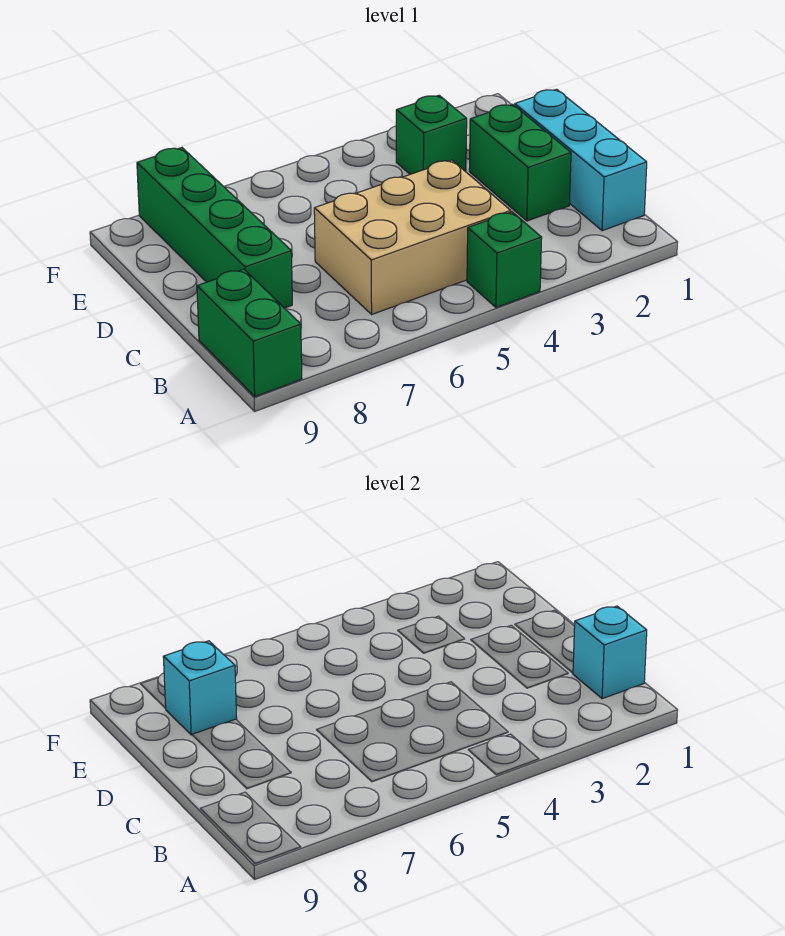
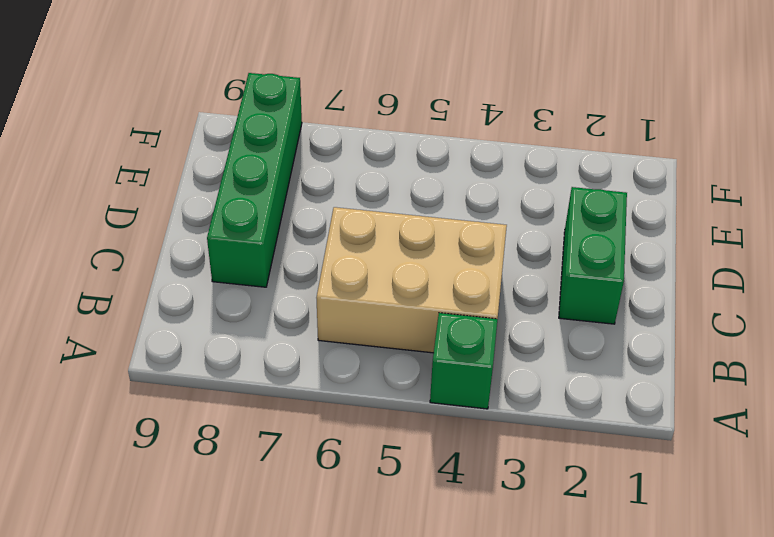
none -> green brick A9:B9 level 1
none -> cyan brick B1:D1 level 1

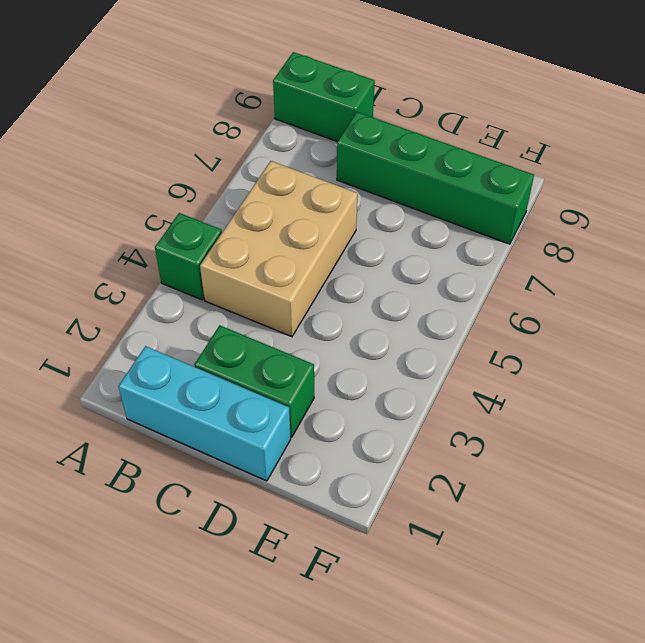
none -> green brick E3 level 1
none -> cyan brick B1 level 2

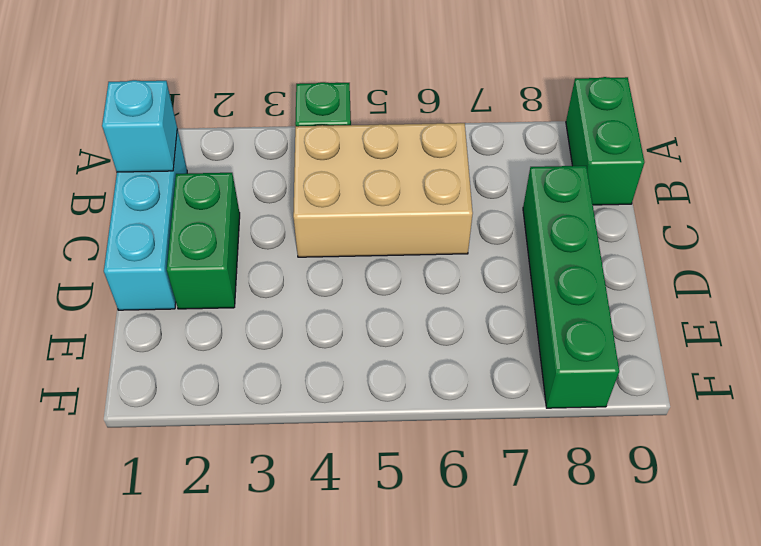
none -> green brick E3 level 1
none -> cyan brick E8 level 2

